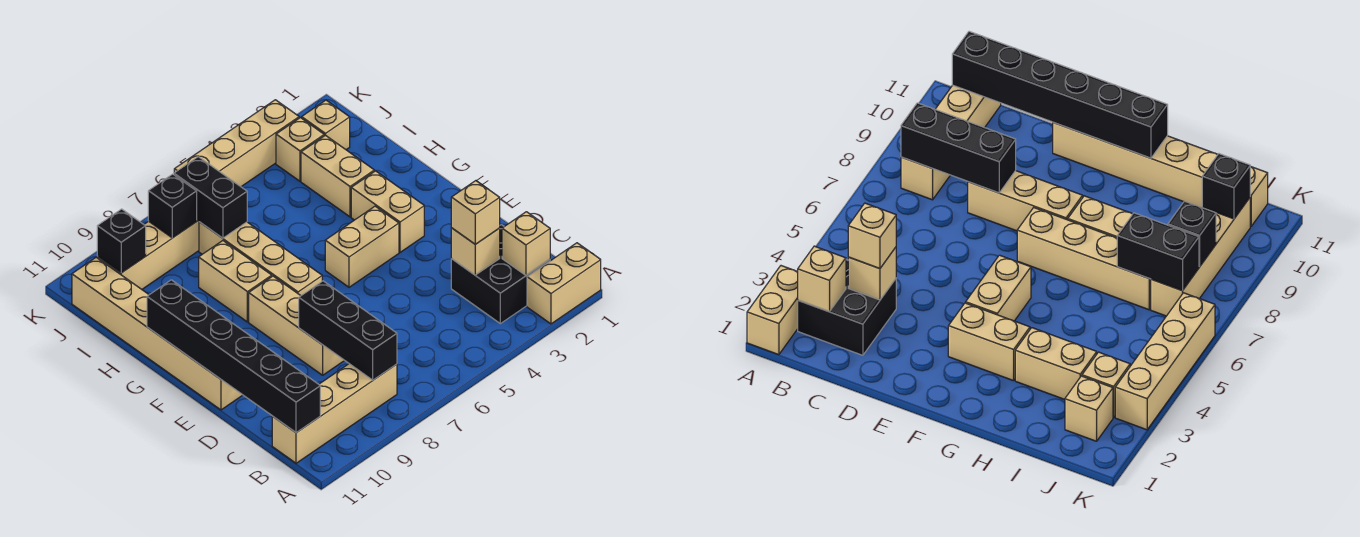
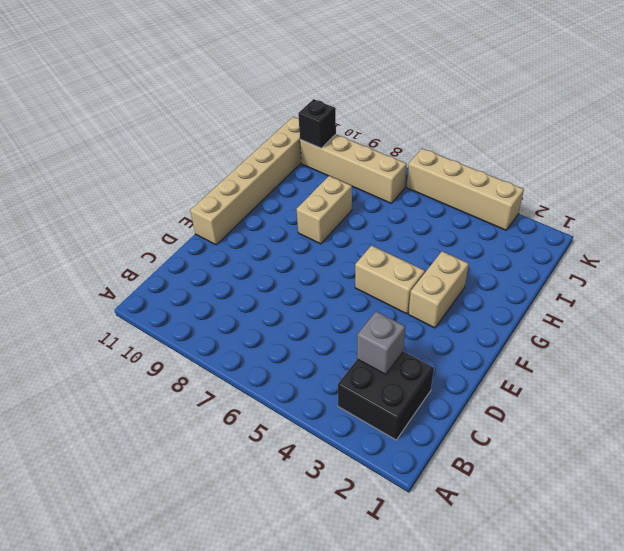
grey brick C3 level 2 -> tan brick C3 level 2
none -> tan brick A1:A2 level 1
none -> tan brick B8:B11 level 1
none -> tan brick D8:F8 level 1

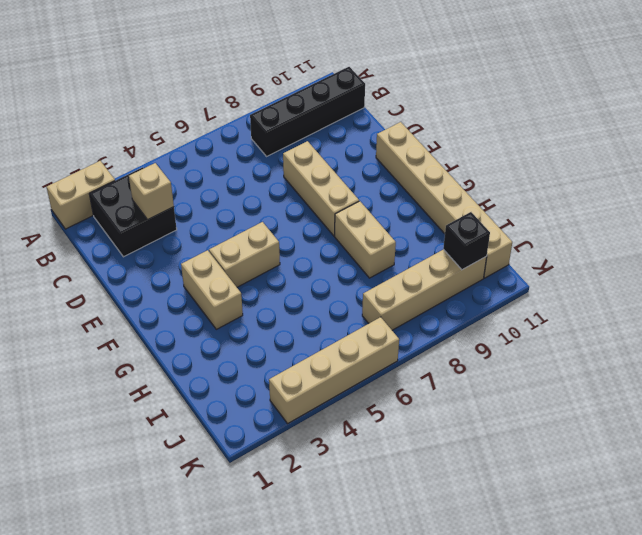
black brick B8:B11 level 1 -> tan brick B8:B11 level 1
none -> tan brick F7:I7 level 1
none -> tan brick H3:I3 level 1
none -> tan brick J2 level 1

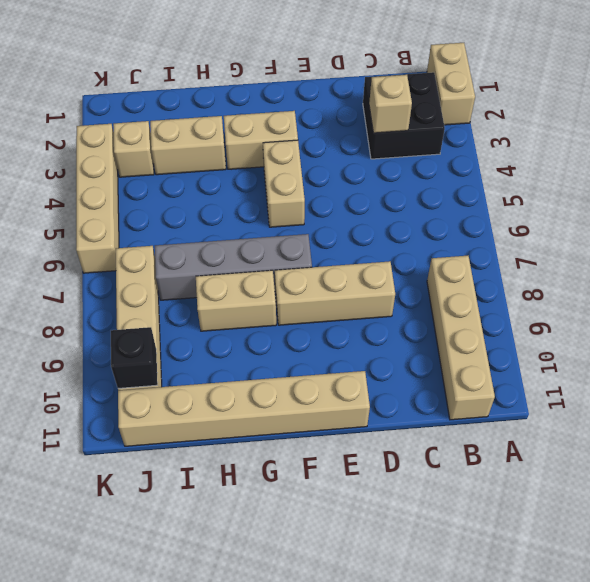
grey brick F7:I7 level 1 -> tan brick F7:I7 level 1
none -> tan brick J2 level 1
none -> tan brick B2 level 2
none -> black brick B8:D8 level 2

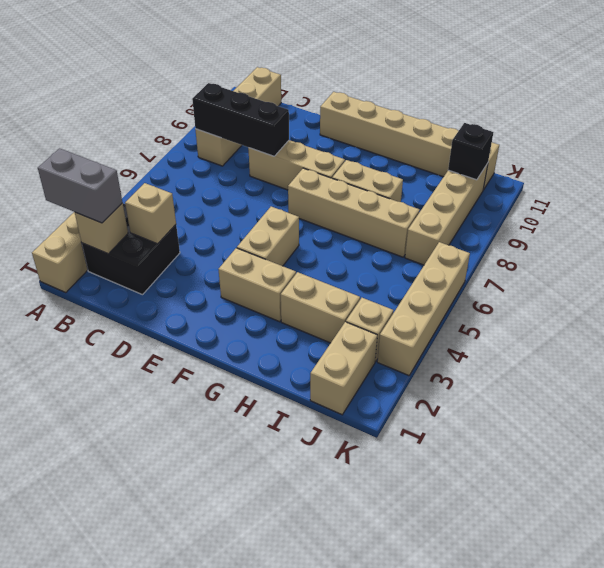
grey brick A2:B2 level 3 -> none
tan brick J1:J2 level 1 -> tan brick J2 level 1
none -> black brick B11:G11 level 2
none -> black brick I7:J7 level 2
none -> black brick J8 level 2

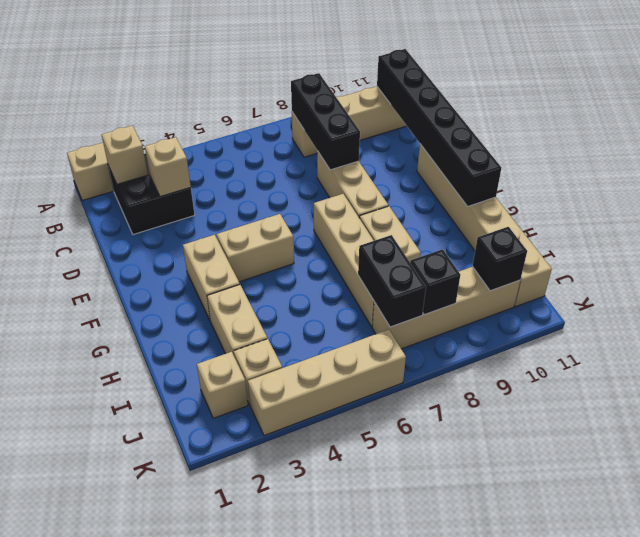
none -> tan brick C3 level 3

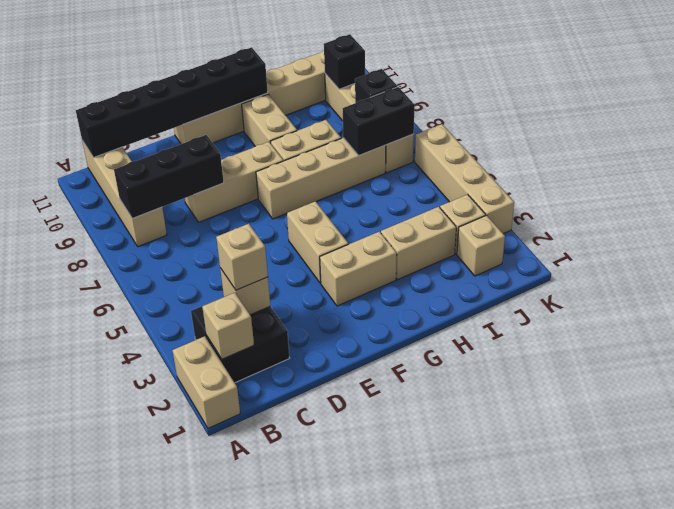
tan brick G9:G10 level 1 -> none

